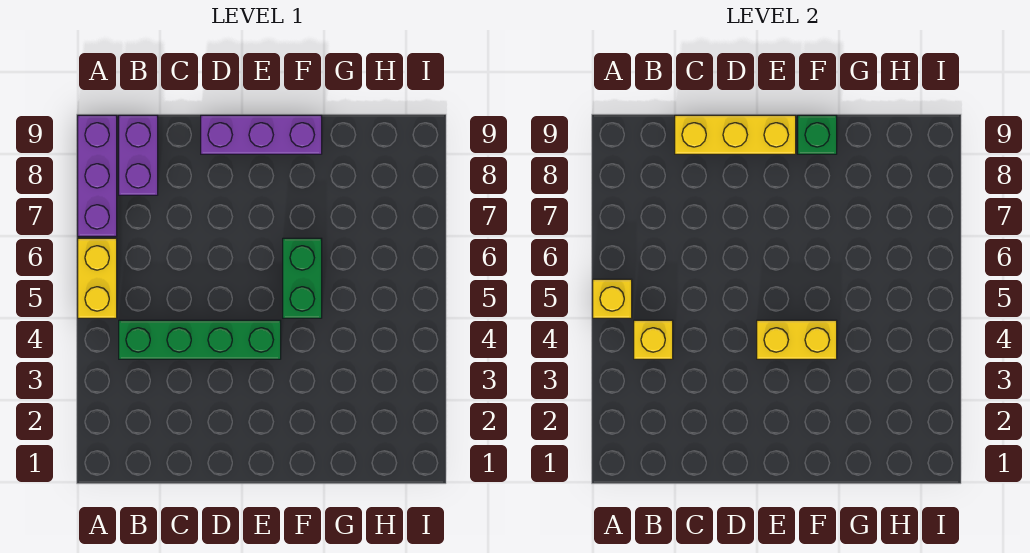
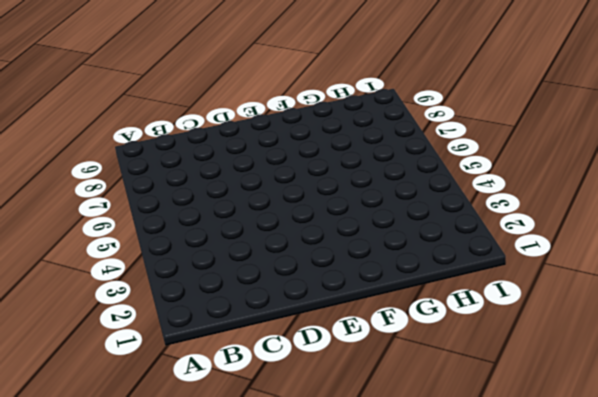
none -> yellow brick A5:A6 level 1
none -> purple brick A7:A9 level 1

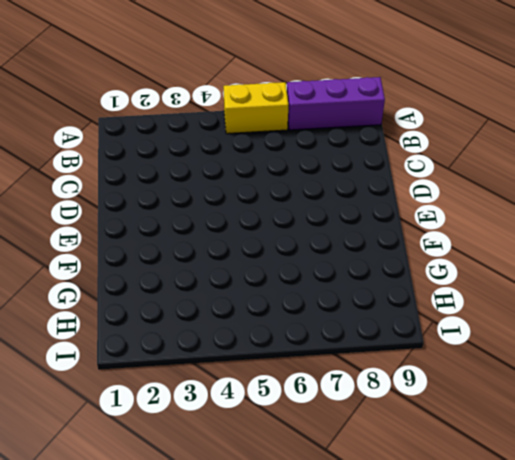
none -> green brick B4:E4 level 1
none -> purple brick B8:B9 level 1

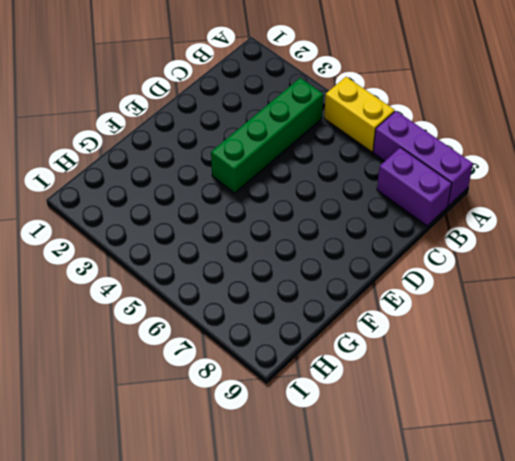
none -> purple brick D9:F9 level 1
none -> green brick F5:F6 level 1

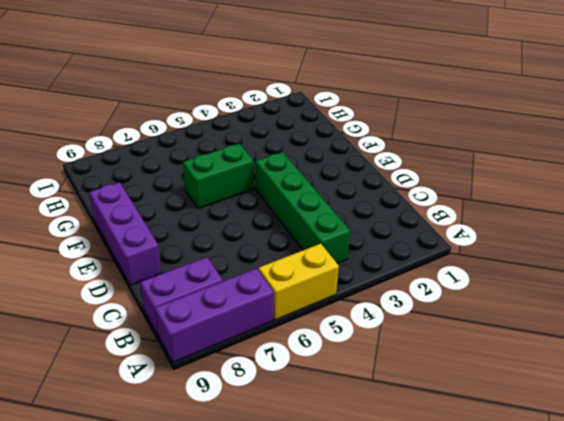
none -> yellow brick A5 level 2
none -> yellow brick B4 level 2

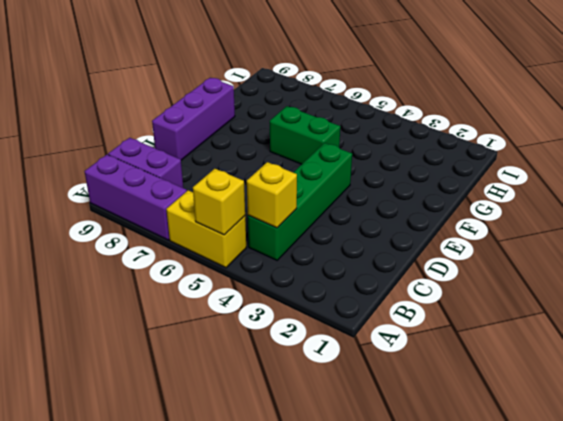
none -> yellow brick C9:E9 level 2
none -> yellow brick E4:F4 level 2

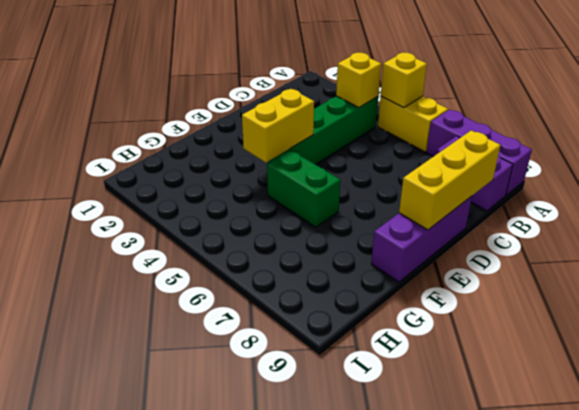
none -> green brick F9 level 2

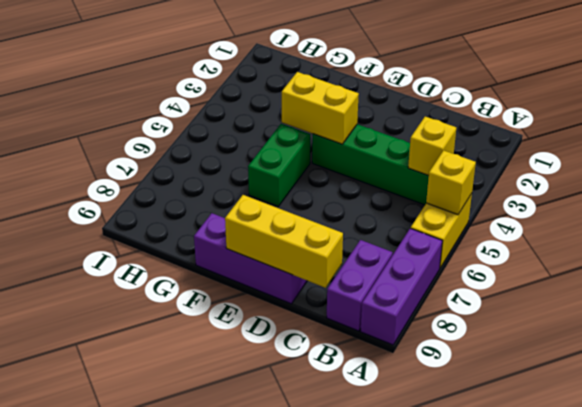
none -> green brick F9 level 2

